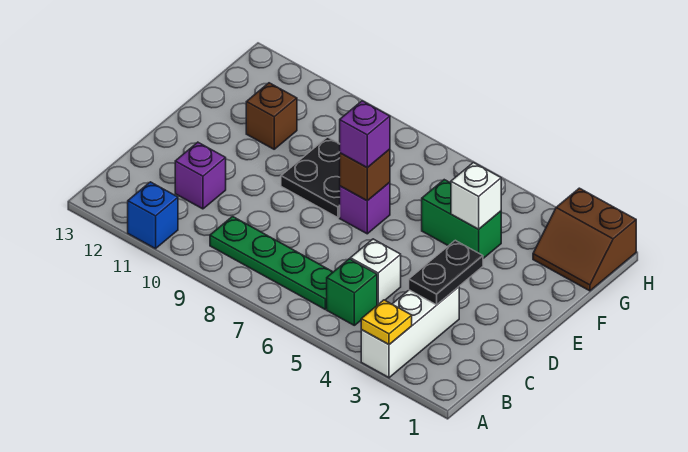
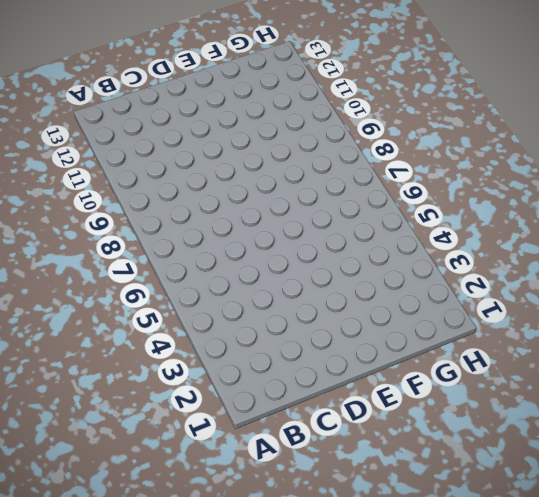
none -> white brick A3:C3 level 1
none -> blue brick A11 level 1
none -> green brick B5 level 1

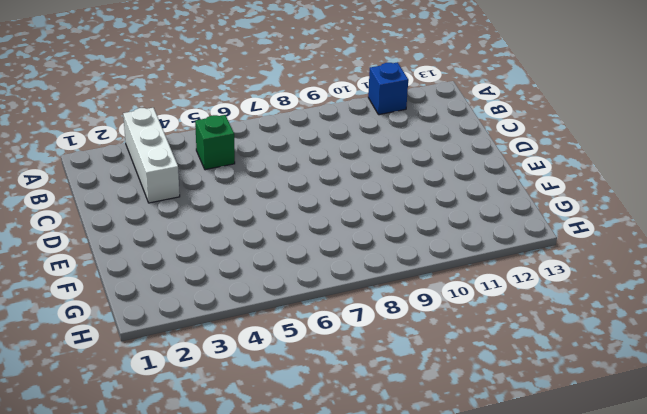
none -> green plate B6:B9 level 1
none -> white brick C5 level 1
none -> purple brick C11 level 1

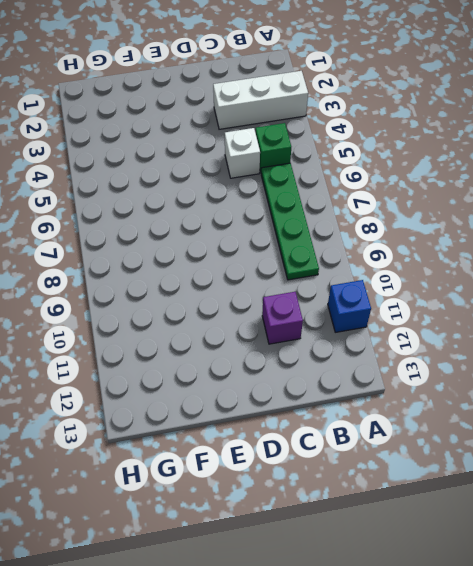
none -> purple brick E7 level 1
none -> black plate E8:F9 level 1
none -> green brick F4:F5 level 1

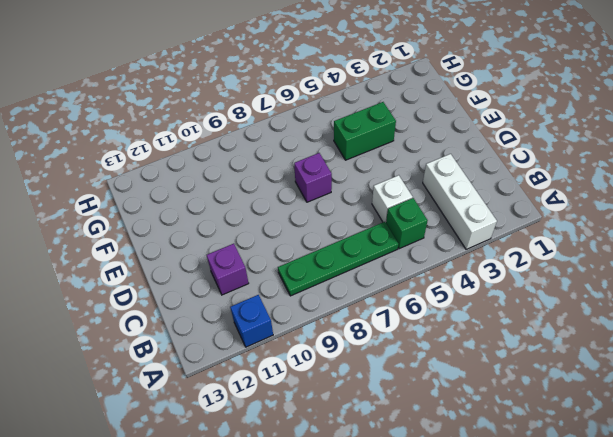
none -> black plate E8:F9 level 1
none -> brown brick F11 level 1
none -> brown slope G1:H2 level 1 top H

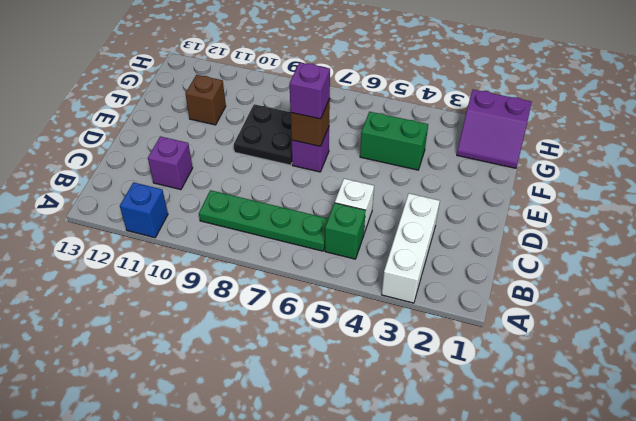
purple slope G1:H2 level 1 top H -> brown slope G1:H2 level 1 top H
none -> yellow plate A3 level 2
none -> black plate C3:D3 level 2
none -> white brick F4 level 2

